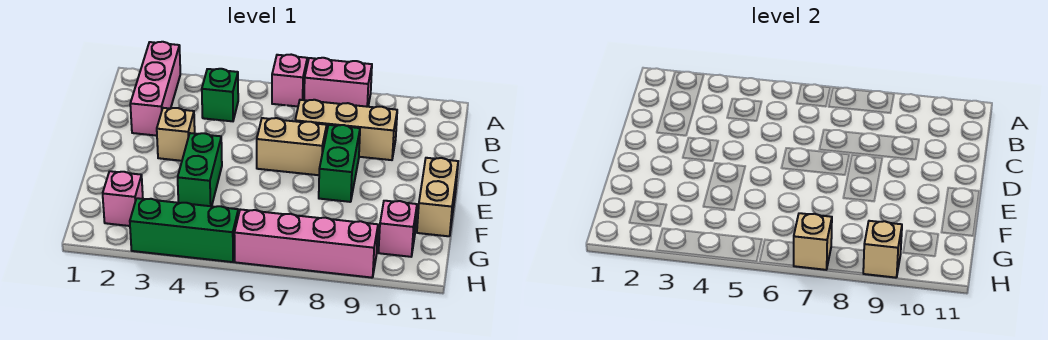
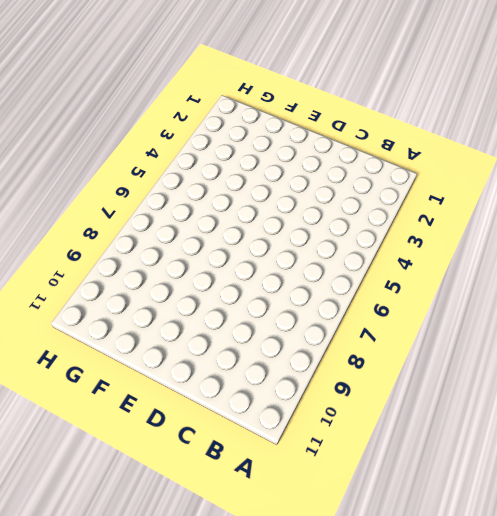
none -> pink brick A2:C2 level 1
none -> pink brick A6 level 1
none -> pink brick A7:A8 level 1

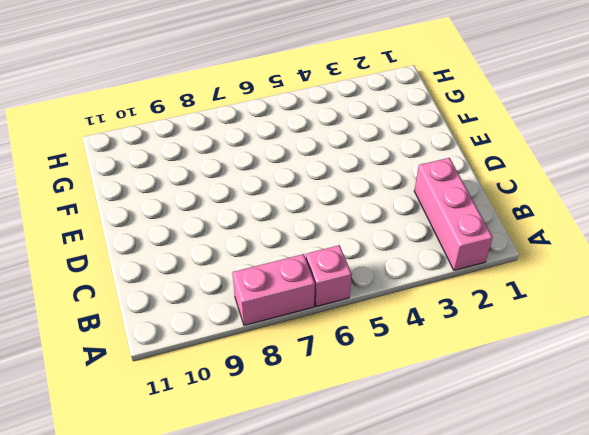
none -> green brick B4 level 1
none -> tan brick C7:C9 level 1
none -> tan brick D3 level 1

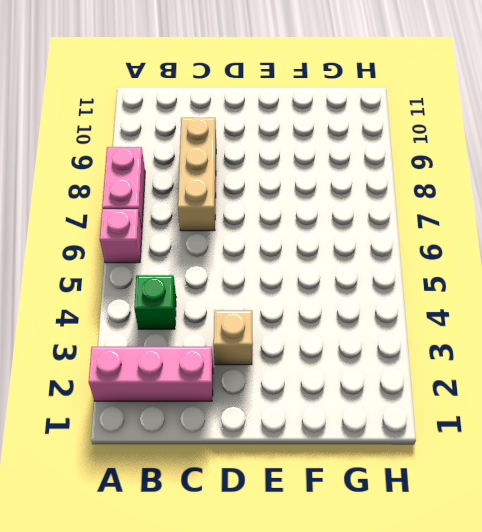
none -> tan brick D6:D7 level 1
none -> green brick D8:E8 level 1
none -> green brick E4:F4 level 1

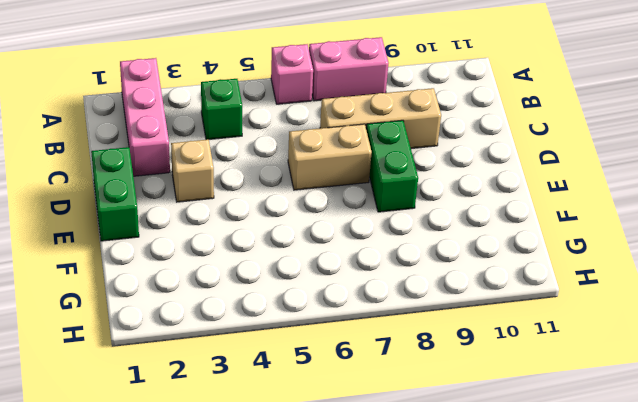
green brick D1:E1 level 1 -> green brick E4:F4 level 1
none -> tan brick E11:F11 level 1
none -> pink brick G2 level 1
none -> pink brick G10 level 1

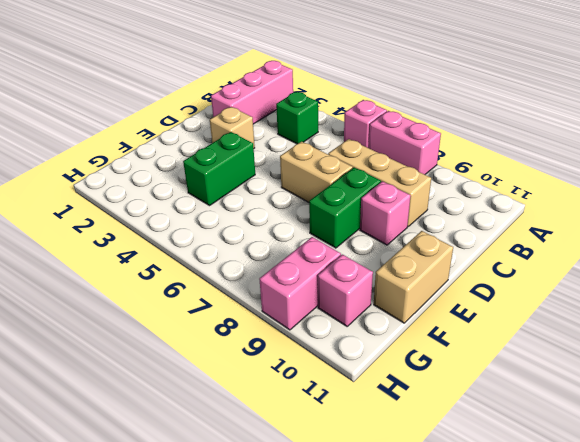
pink brick D9 level 1 -> pink brick G2 level 1
pink brick G9:H9 level 1 -> pink brick H6:H9 level 1
none -> green brick H3:H5 level 1
none -> tan brick H7 level 2
none -> tan brick H9 level 2

